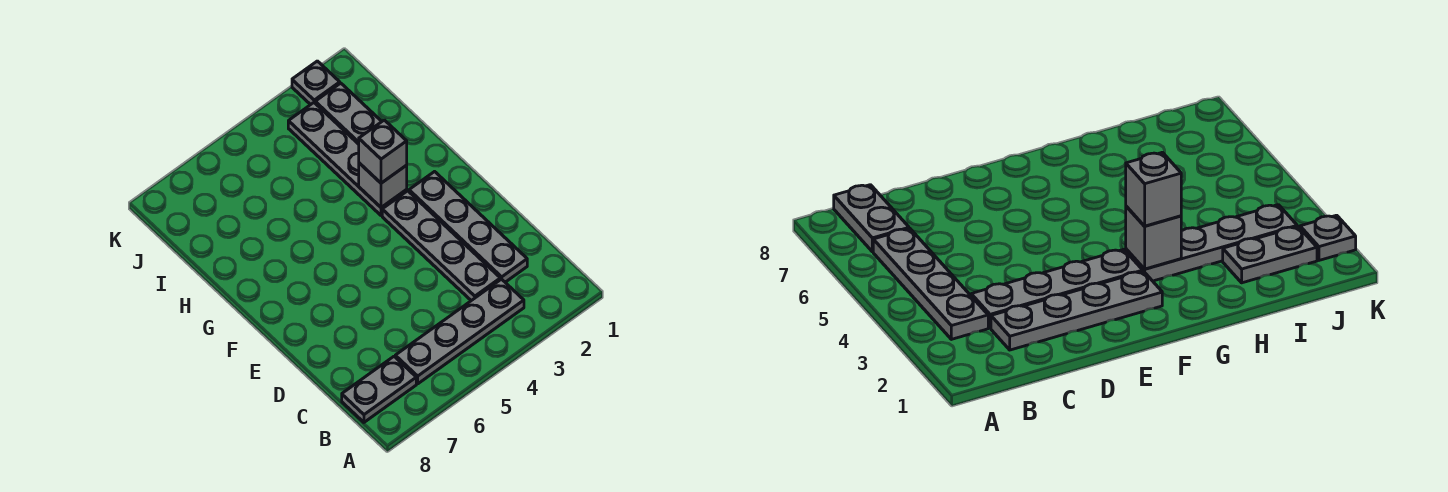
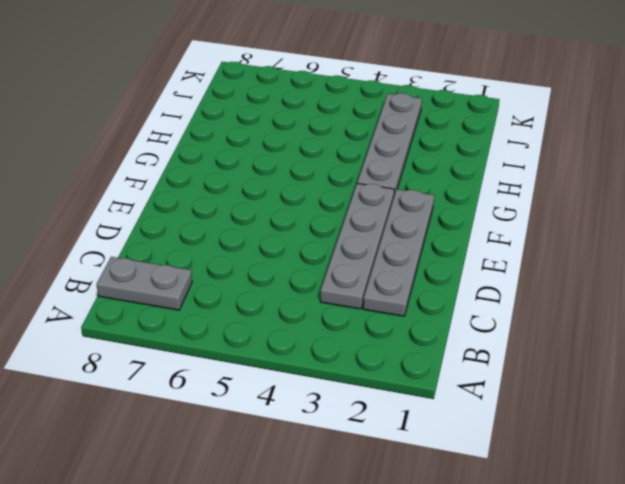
none -> grey plate B3:B6 level 1
none -> grey plate I2:J2 level 1

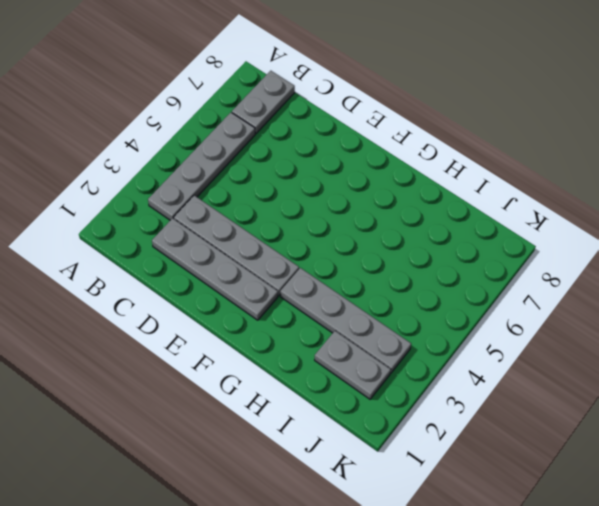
none -> grey plate K2 level 1
none -> grey brick G3 level 2

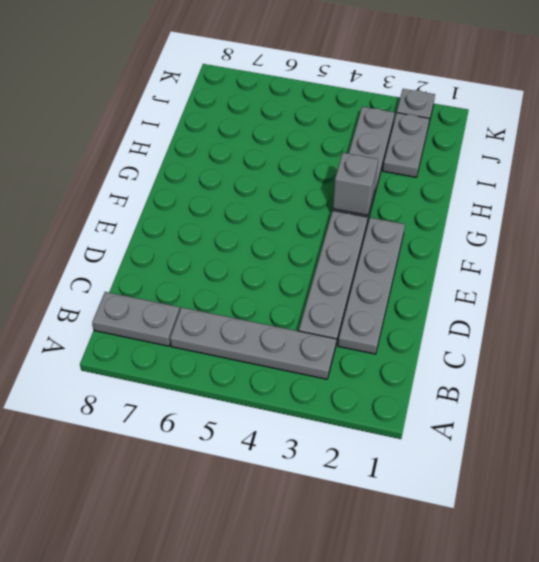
none -> grey brick G3 level 3

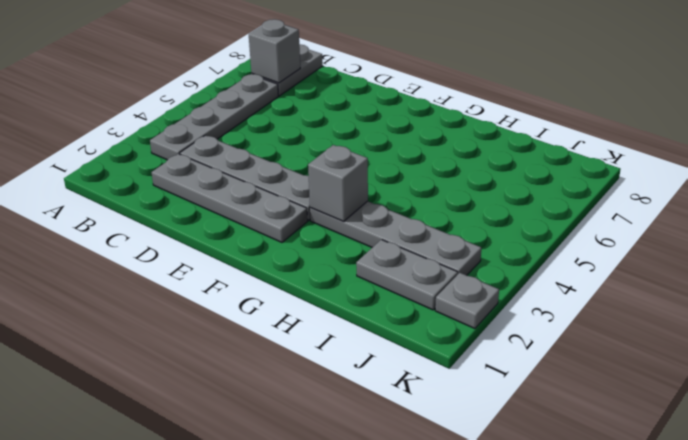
grey brick B7 level 2 -> grey brick G3 level 3

